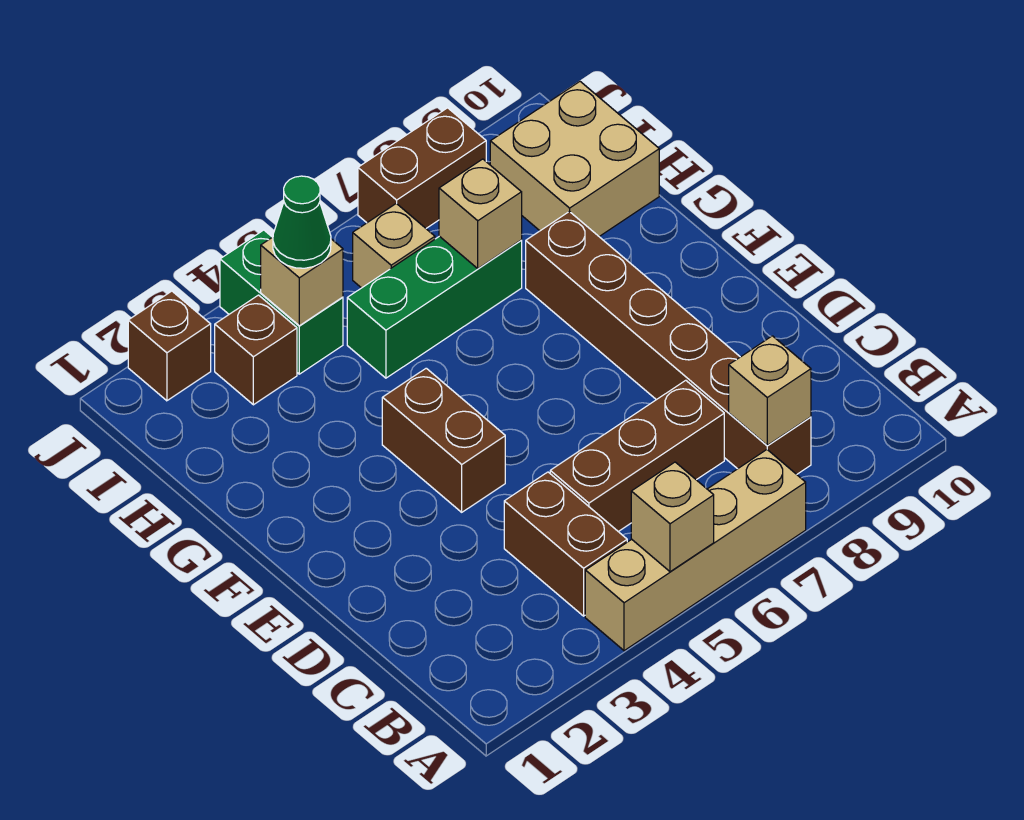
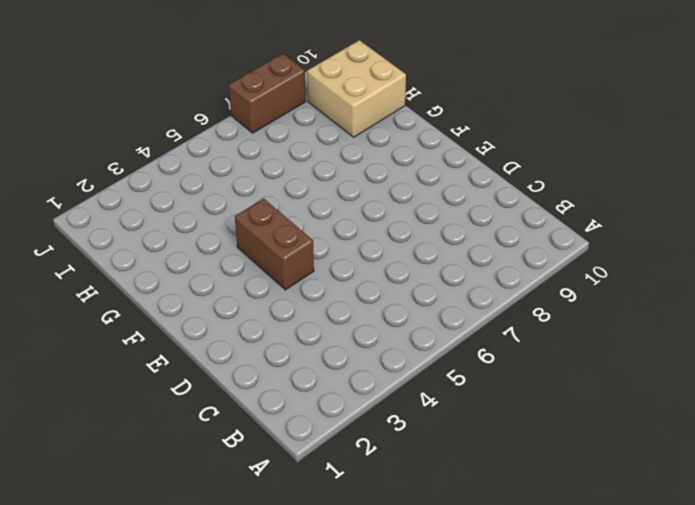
none -> tan brick A4:A7 level 1
none -> brown brick B4:C4 level 1
none -> brown brick B8:G8 level 1

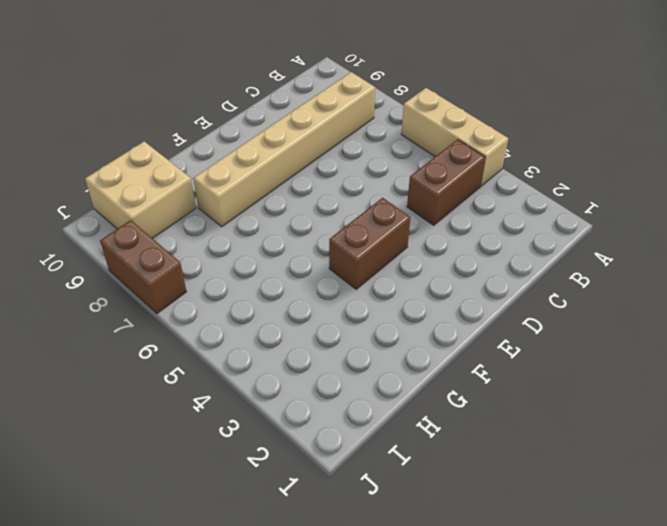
tan brick A4:A6 level 1 -> tan brick A4:A7 level 1
tan brick B8:G8 level 1 -> brown brick B8:G8 level 1
none -> brown brick C5:C7 level 1
none -> green brick H5:H7 level 1
none -> brown brick I3 level 1

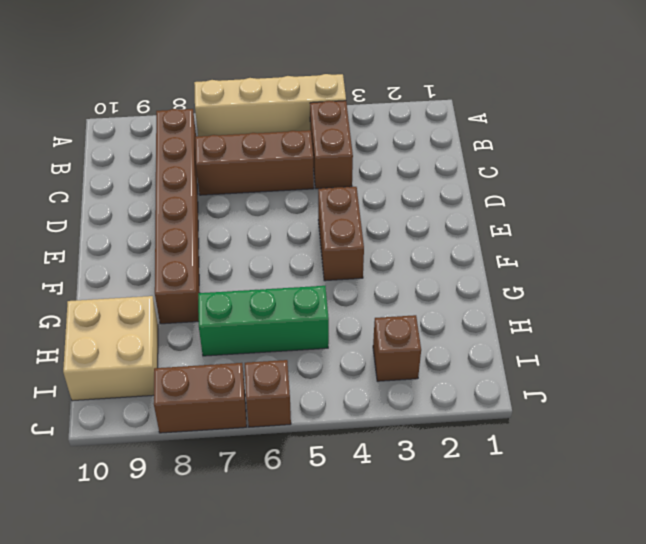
brown brick J6 level 1 -> brown brick J2 level 1
none -> green brick I4:J4 level 1
none -> tan brick I6 level 1
none -> tan brick A5 level 2

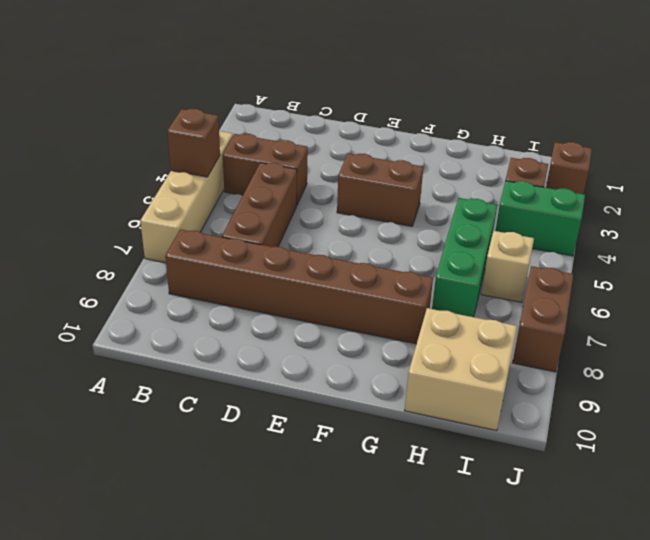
brown brick A5 level 2 -> tan brick A5 level 2
none -> tan brick B8 level 2
none -> tan brick H7 level 2
none -> tan brick I4 level 2

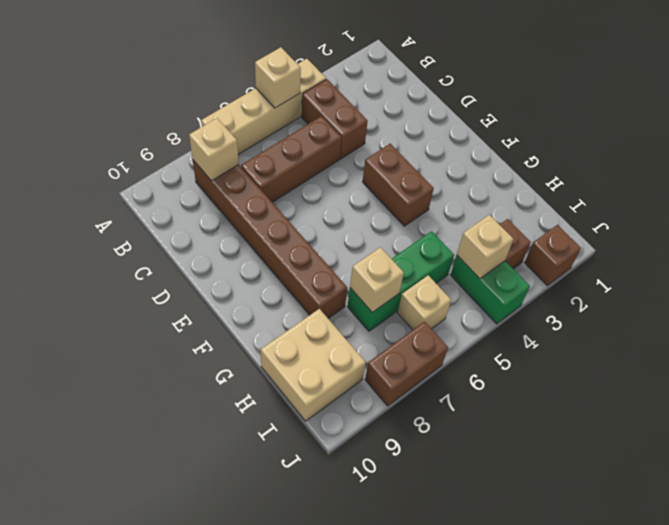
none -> green cone I4 level 3

